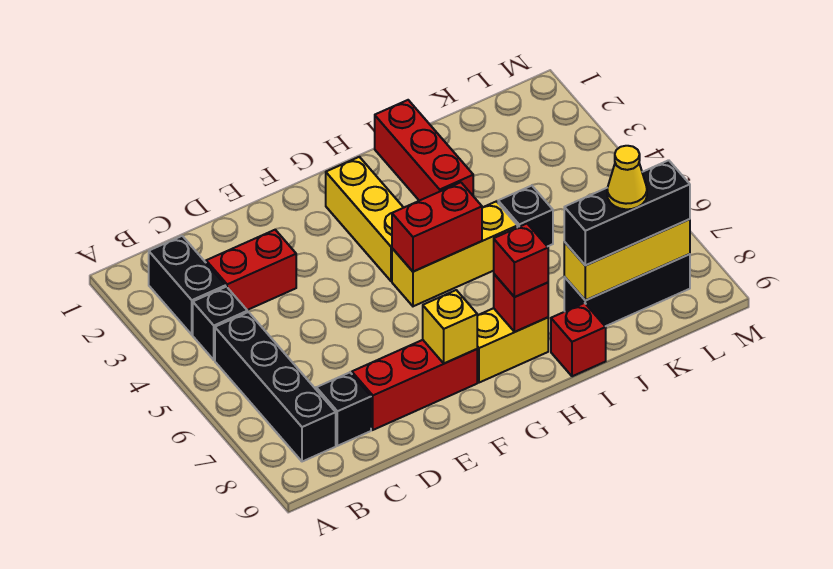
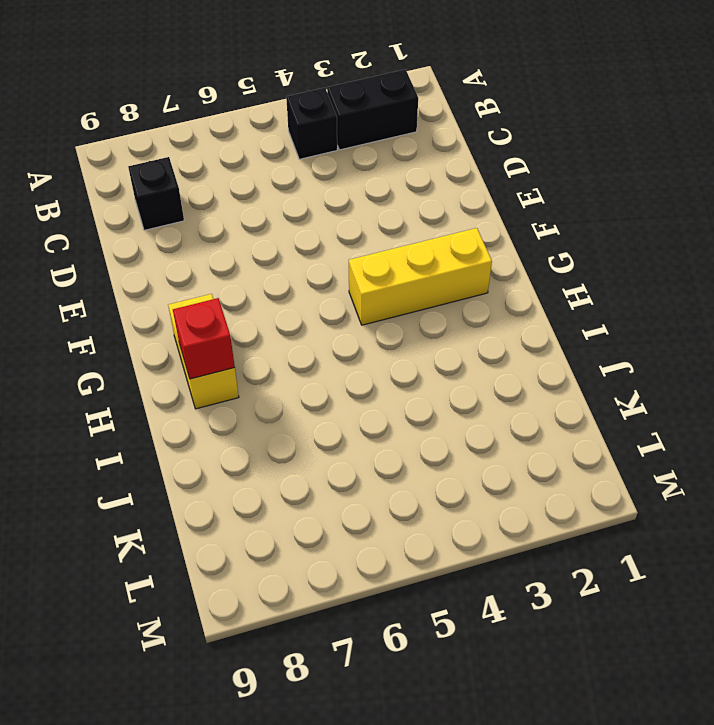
none -> black brick B5:B8 level 1
none -> red brick C3:D3 level 1
none -> red brick D8:F8 level 1

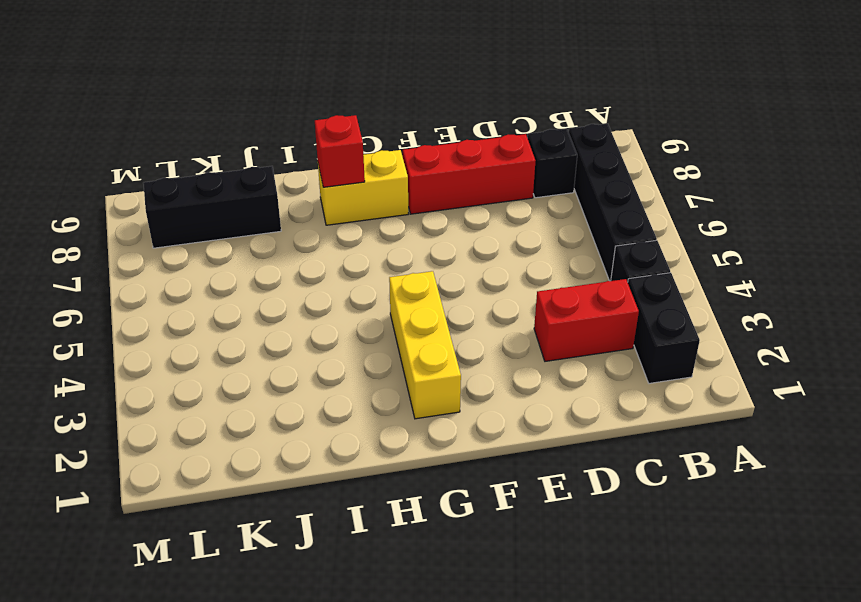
none -> yellow brick G5:I5 level 1
none -> red brick I1:I3 level 1
none -> red brick I9 level 1

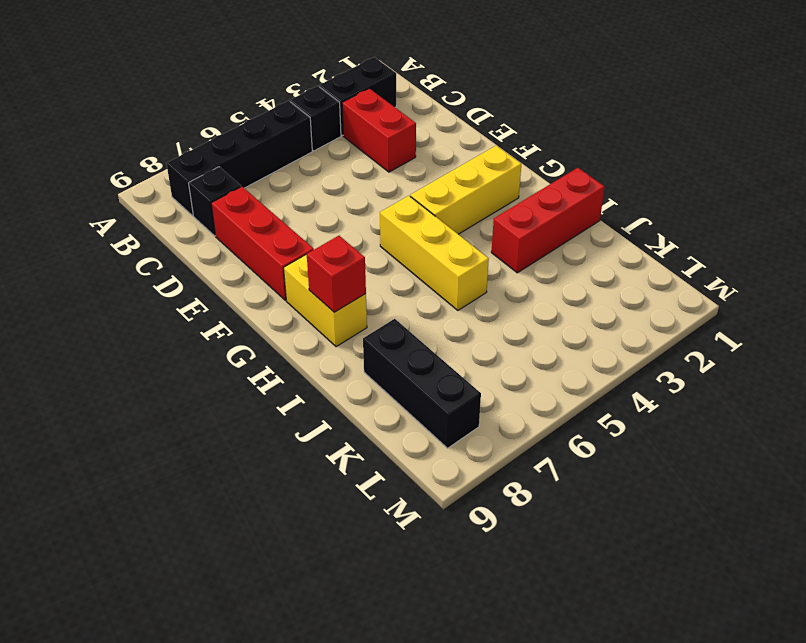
none -> red brick I9 level 1
none -> black brick J5 level 1
none -> yellow brick F8 level 2

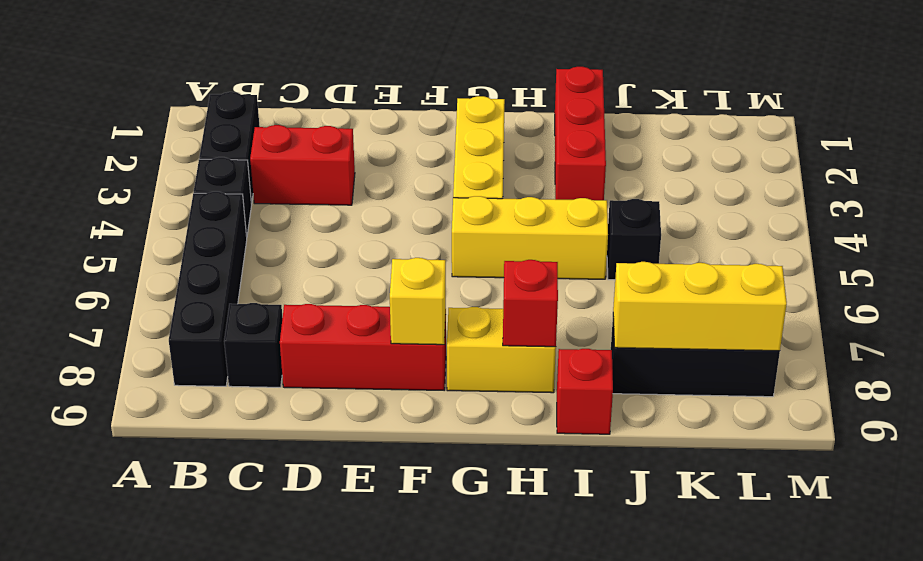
none -> red brick G5:H5 level 2
none -> red brick H8 level 3
none -> black brick J8:L8 level 3

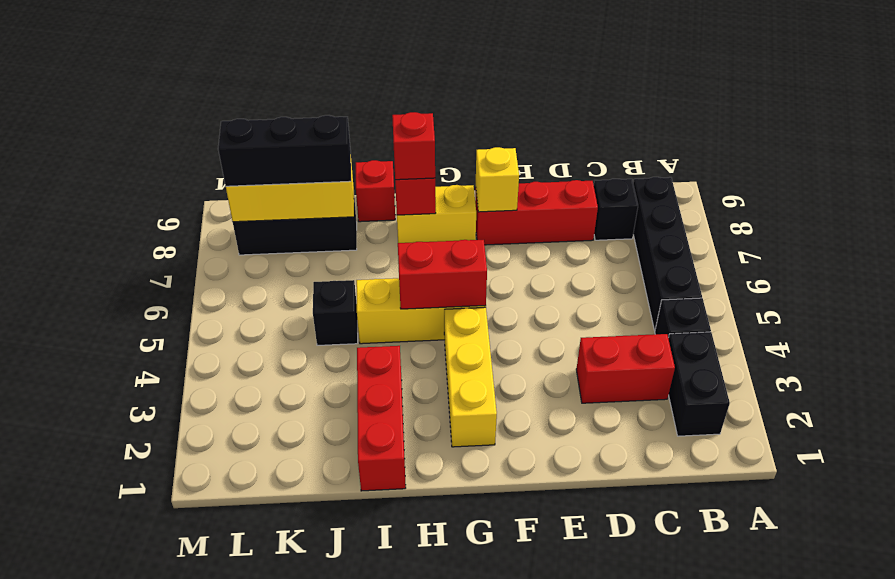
none -> yellow cone K8 level 4

